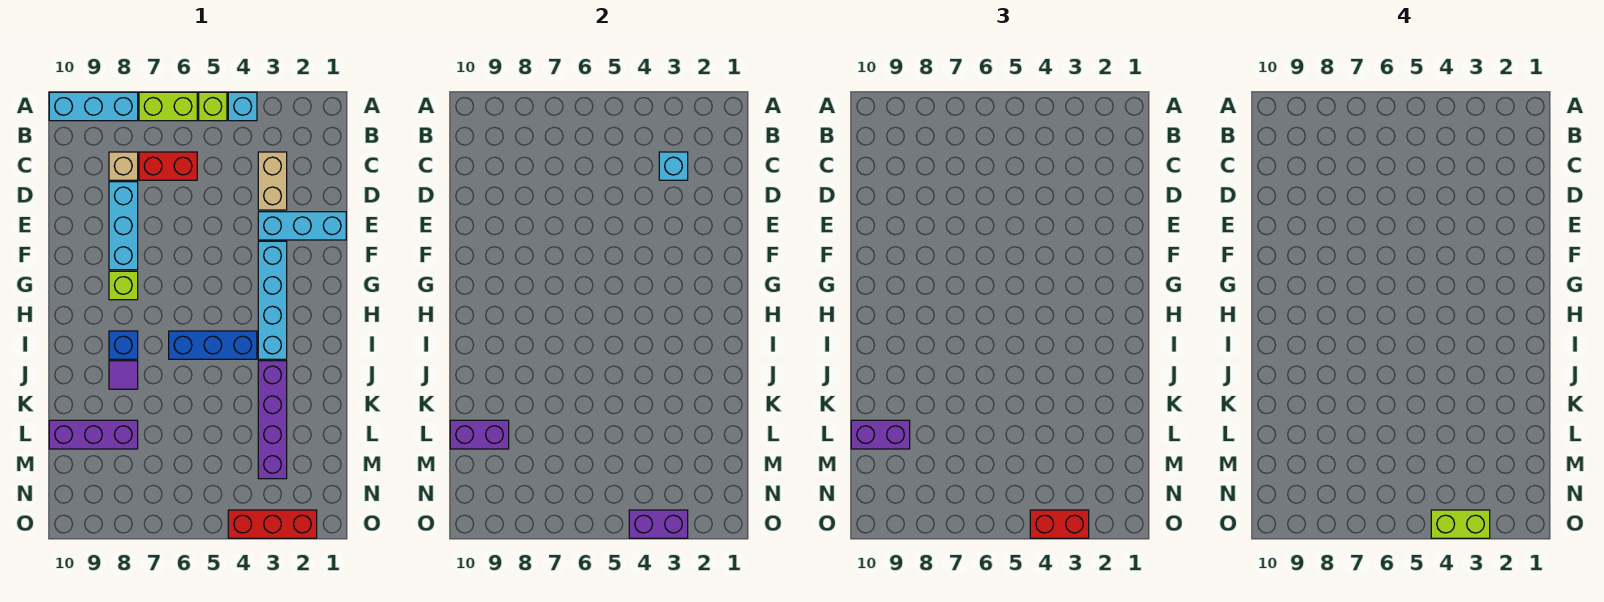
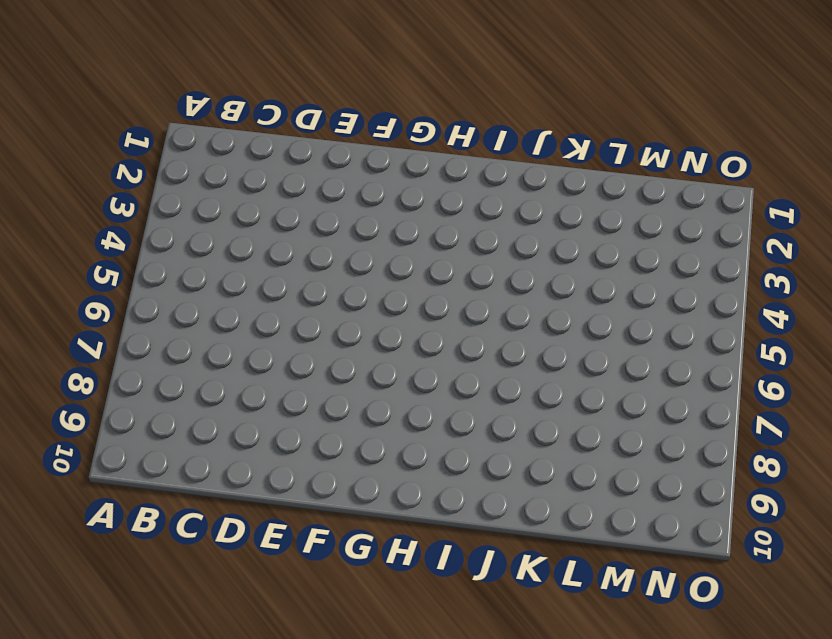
none -> cyan brick A4 level 1
none -> lime brick A5 level 1
none -> lime brick A6:A7 level 1

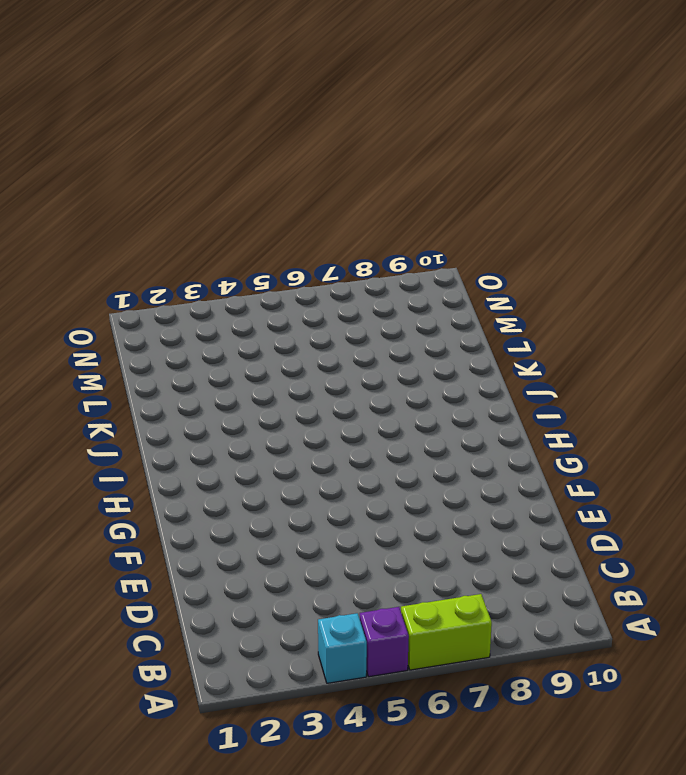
purple brick A5 level 1 -> lime brick A5 level 1
none -> cyan brick A8:A10 level 1
none -> tan brick C3:D3 level 1
none -> red brick C6:C7 level 1

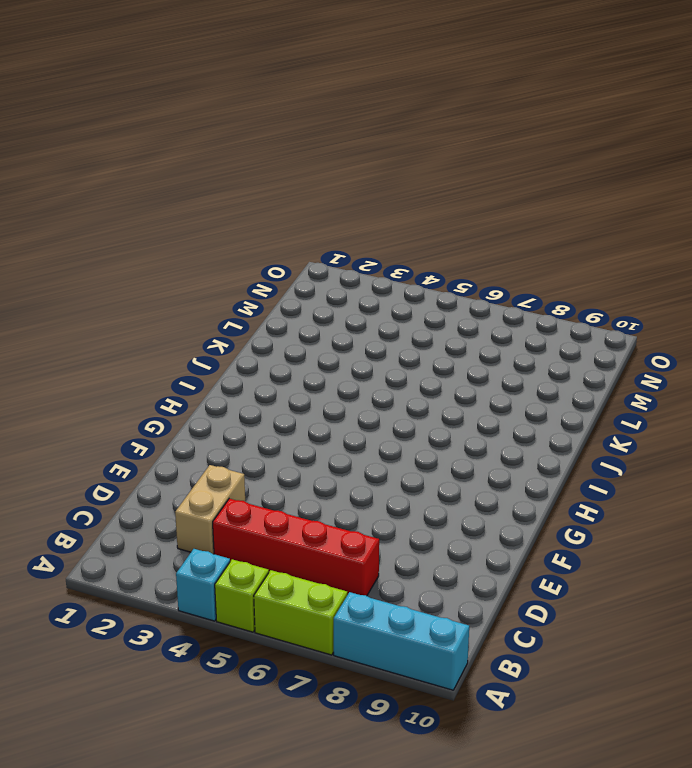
red brick C4:C7 level 1 -> red brick C6:C7 level 1
none -> tan brick C8 level 1
none -> cyan brick D8:F8 level 1
none -> cyan brick E1:E3 level 1

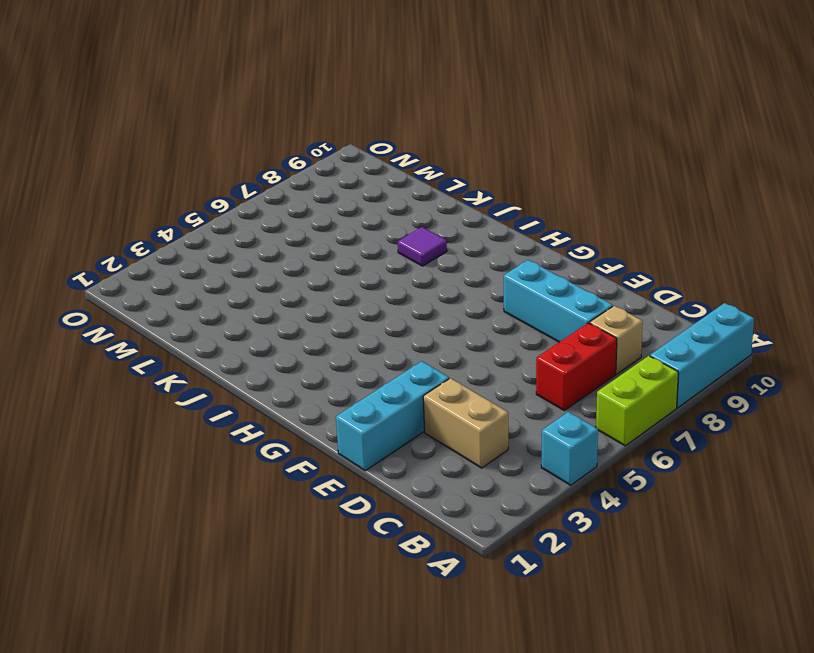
none -> lime brick A5 level 1
none -> cyan brick F3:I3 level 1
none -> lime brick G8 level 1

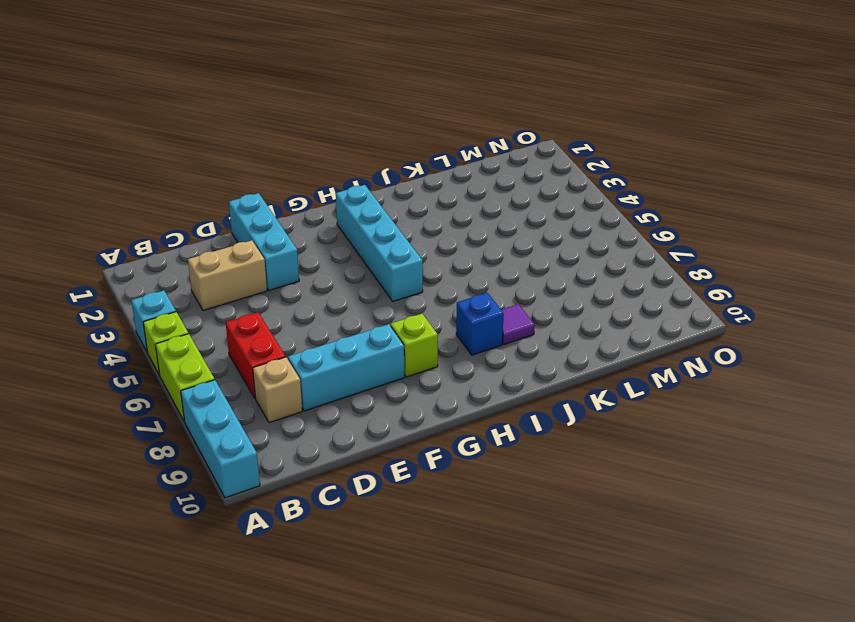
cyan brick H2:H5 level 1 -> cyan brick F3:I3 level 1
none -> blue brick I4:I6 level 1
none -> purple brick J3:M3 level 1
none -> purple brick L8:L10 level 1

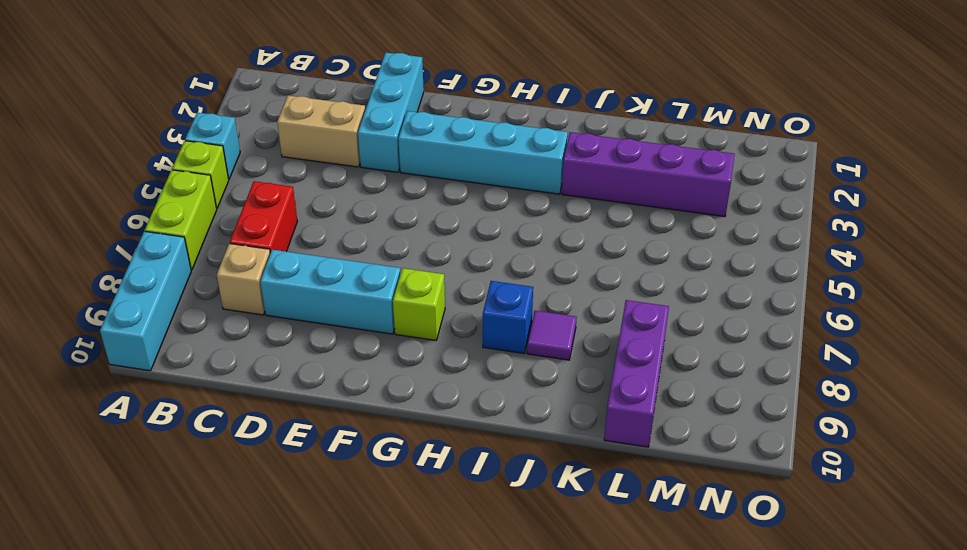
none -> blue brick I4:I6 level 1
none -> red brick O2:O4 level 1
none -> cyan brick C3 level 2

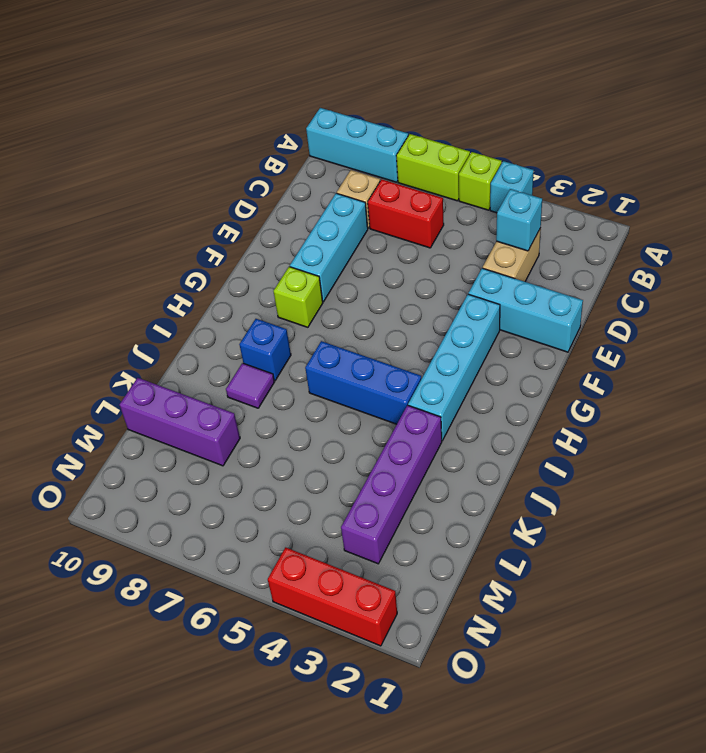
none -> purple brick L9:L10 level 2
none -> purple brick O3:O4 level 2
none -> purple brick L9:L10 level 3

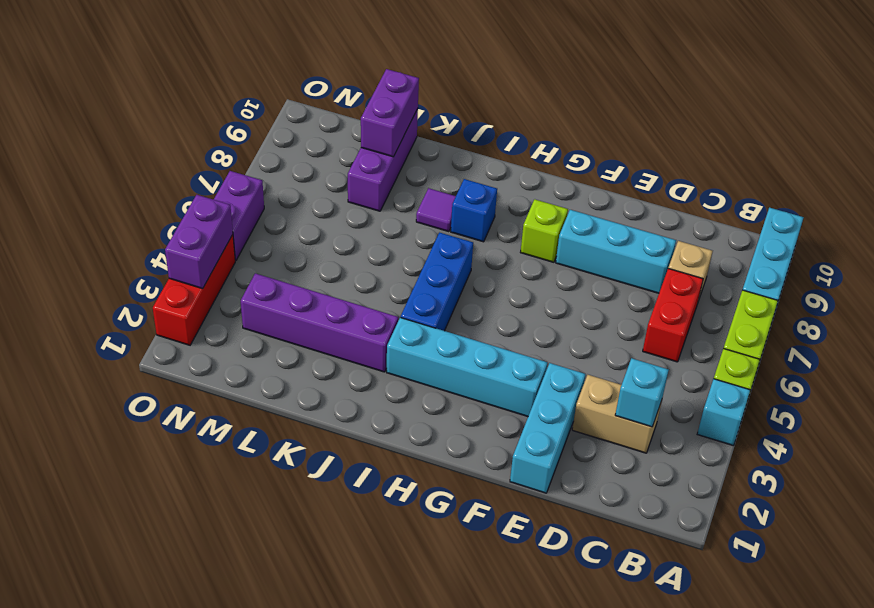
purple brick O5:O6 level 1 -> purple brick L9:L10 level 3
none -> red brick O3:O4 level 3
none -> lime brick O3:O4 level 4

